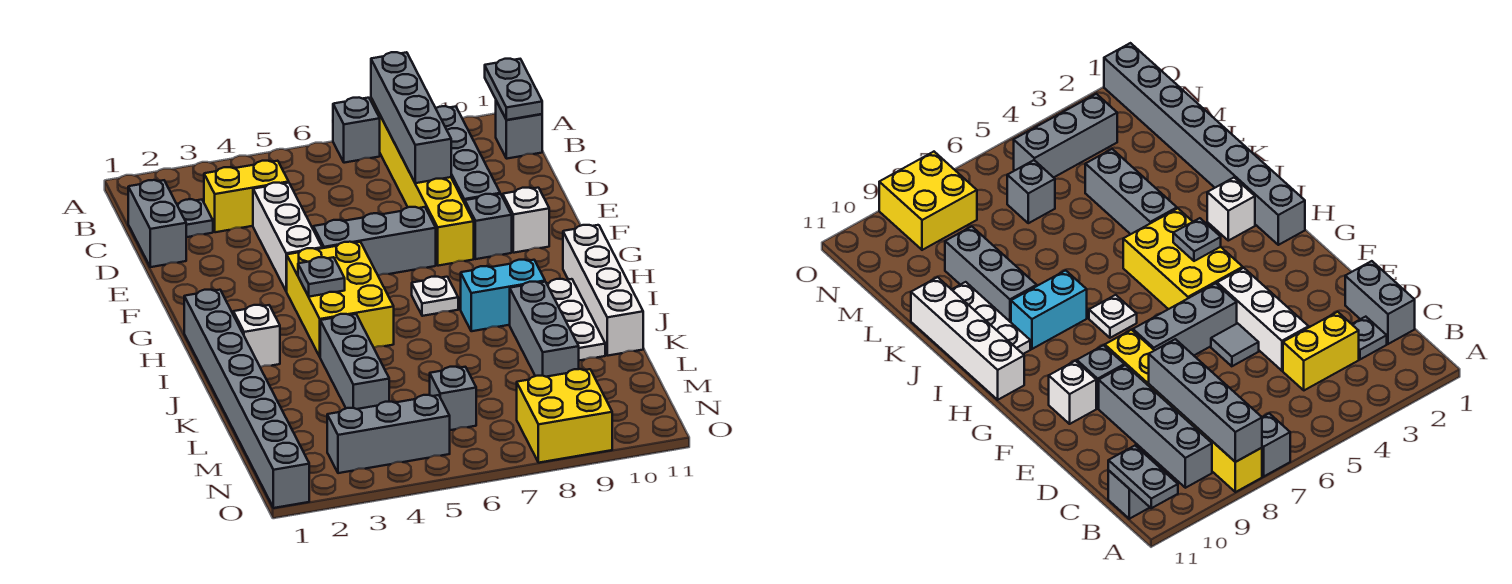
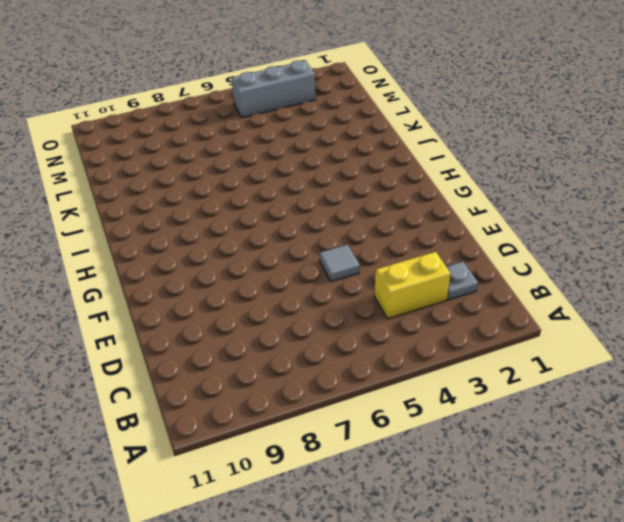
none -> grey brick A7 level 1
none -> yellow brick A8:F8 level 1
none -> grey brick B9:E9 level 1

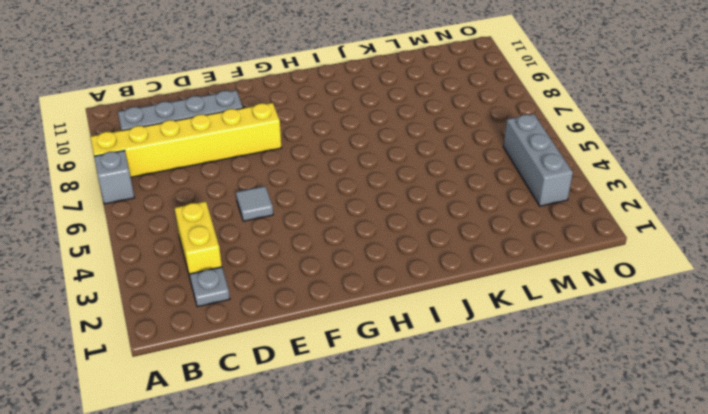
none -> grey brick B11 level 1
none -> grey brick C1:D1 level 1
none -> white brick D4:F4 level 1

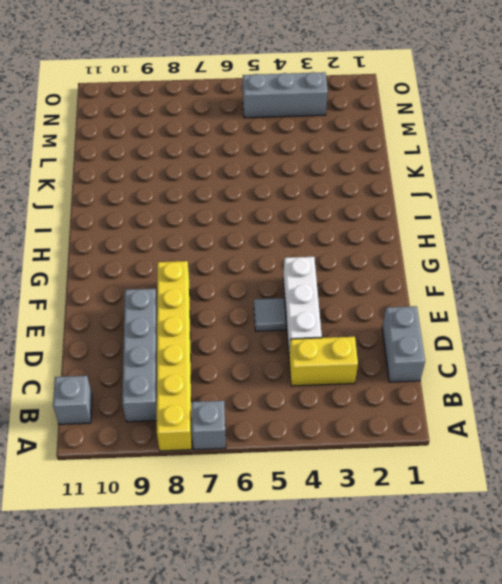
none -> grey plate C2 level 1
none -> grey brick F5:F7 level 1
none -> grey brick F9 level 1

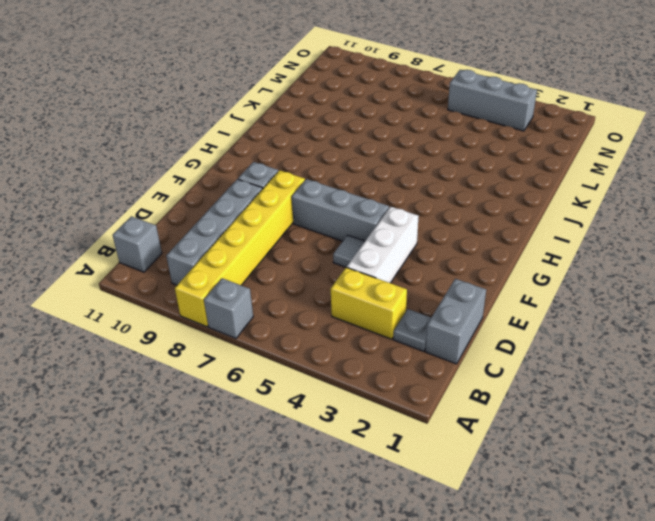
none -> white brick F10 level 1
none -> yellow brick G4:I5 level 1
none -> grey brick H1:O1 level 1

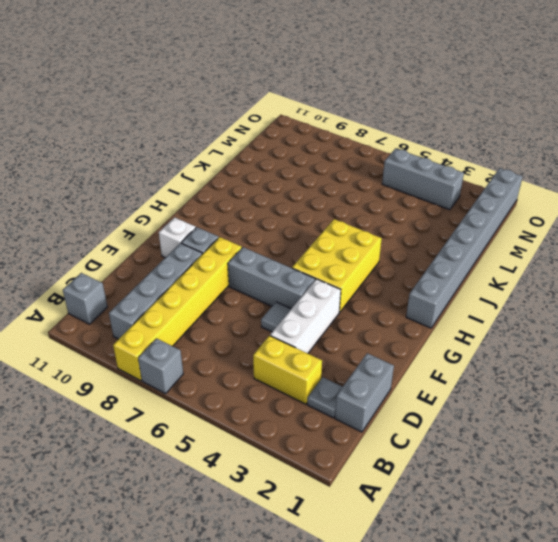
none -> white plate H7 level 1
none -> white brick H11:K11 level 1
none -> white brick I2 level 1

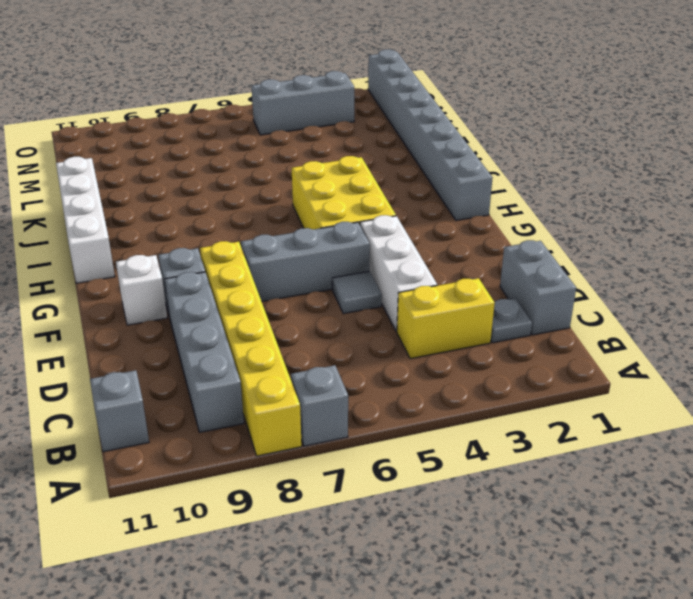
none -> white plate H7 level 1
none -> white brick I2 level 1
none -> cyan brick I8:I9 level 1

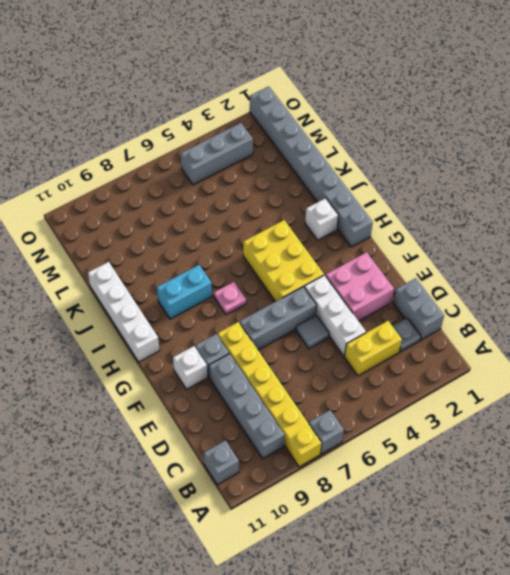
pink brick E2:F3 level 1 -> none
pink plate H7 level 1 -> white plate H7 level 1
none -> white plate I10:K10 level 1
none -> grey brick J4:L4 level 1
none -> grey brick J9:L9 level 1

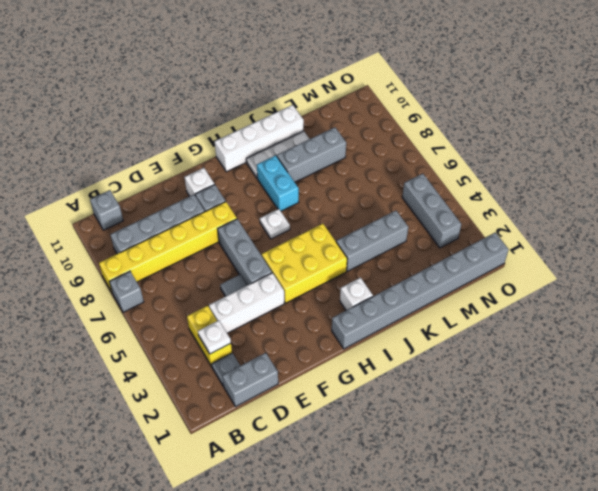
white plate C3 level 2 -> none
none -> grey brick M6 level 1
none -> yellow brick N8:O9 level 1
none -> grey brick A8:D8 level 2

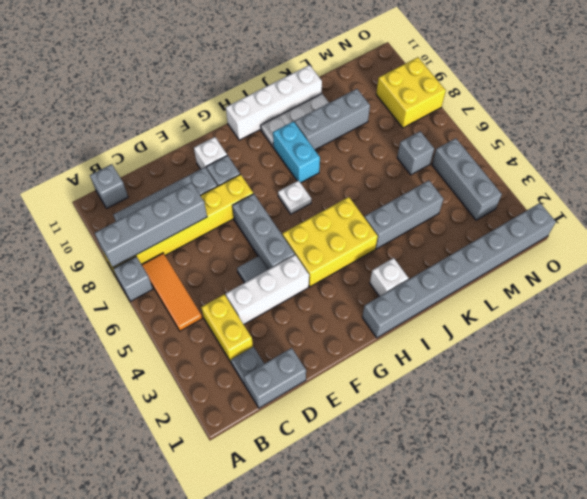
orange tile B5:B7 level 1 -> none
none -> grey plate A11:B11 level 2
none -> grey plate H4 level 2

